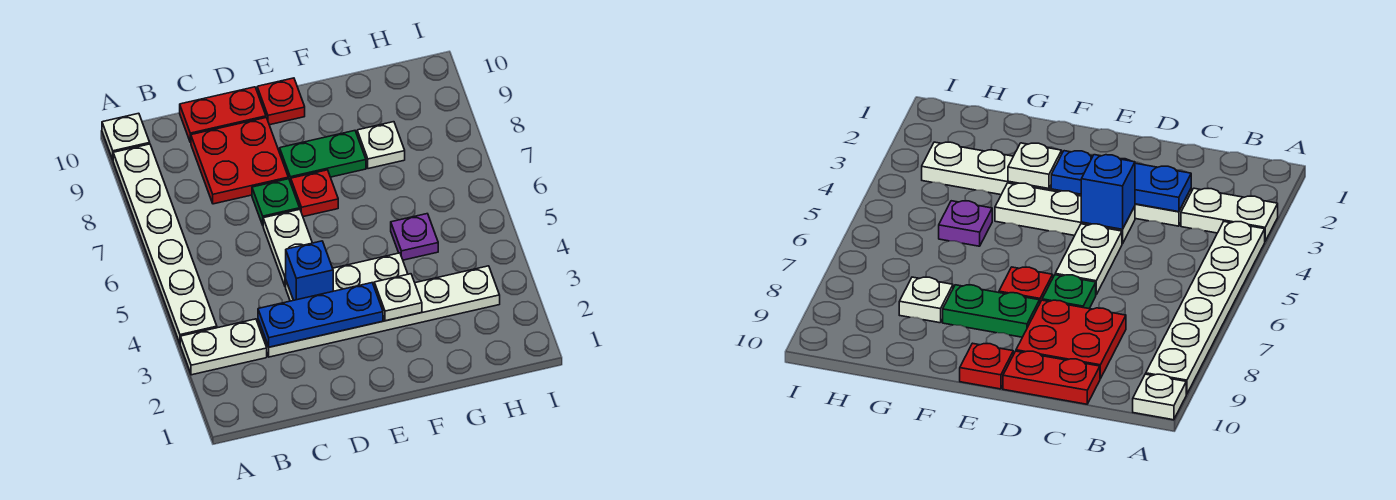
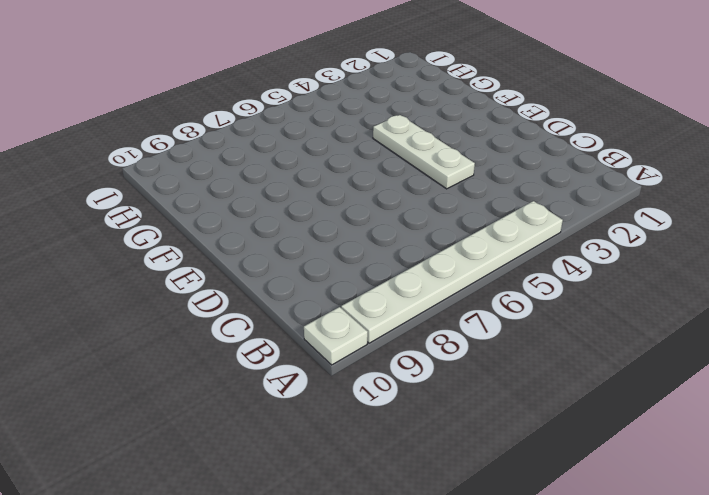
none -> white plate A3:B3 level 1
none -> white plate C3:H3 level 1
none -> red plate C8:D9 level 1

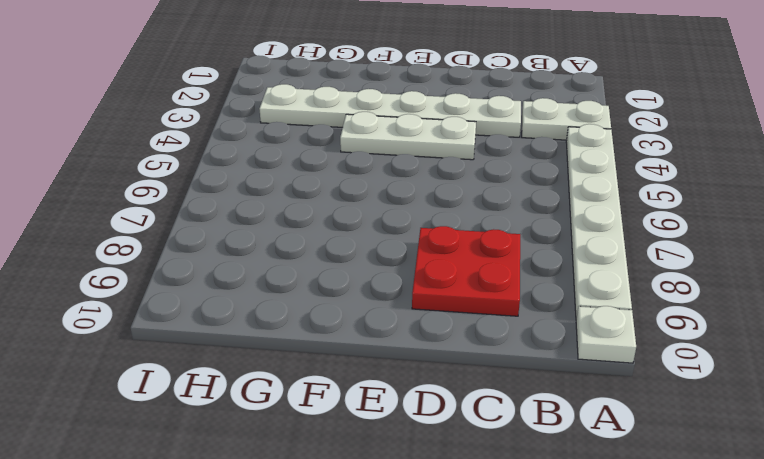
none -> red plate C10:D10 level 1
none -> white plate D5:D6 level 1
none -> green plate D7 level 1

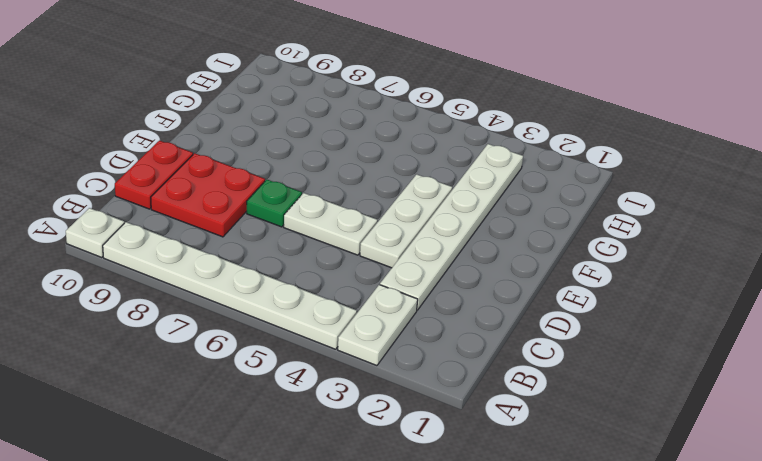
none -> red plate E7 level 1
none -> green plate E8:F8 level 1
none -> red plate E10 level 1

